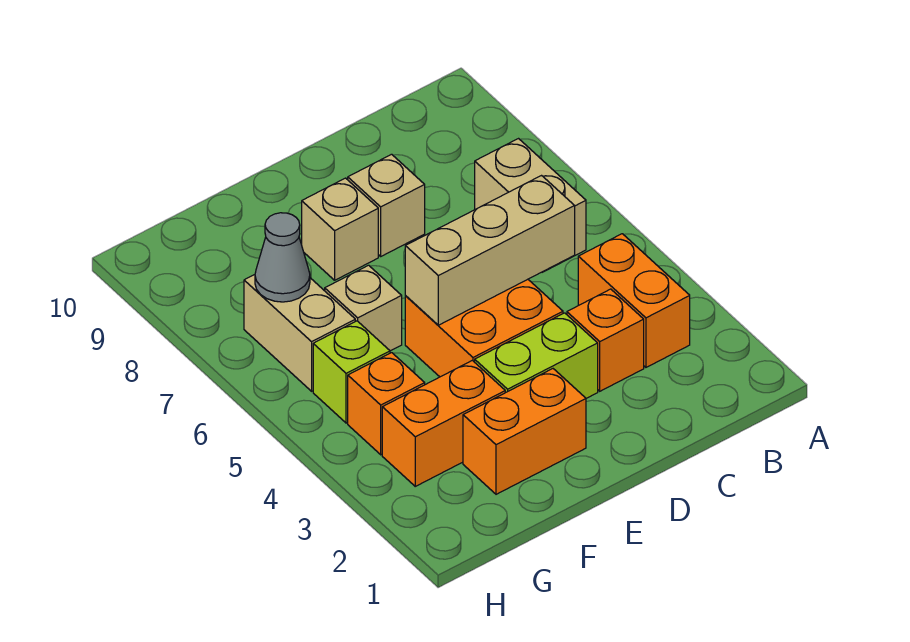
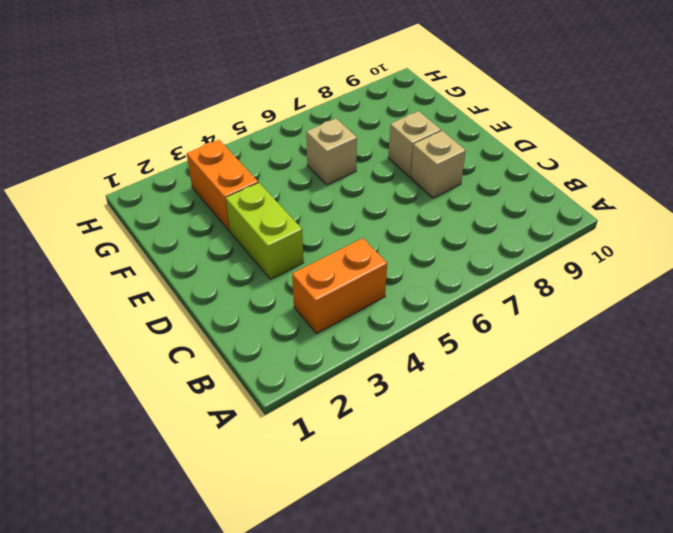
none -> tan brick B6:B7 level 1
none -> orange brick C3 level 1
none -> orange brick D4:E5 level 1

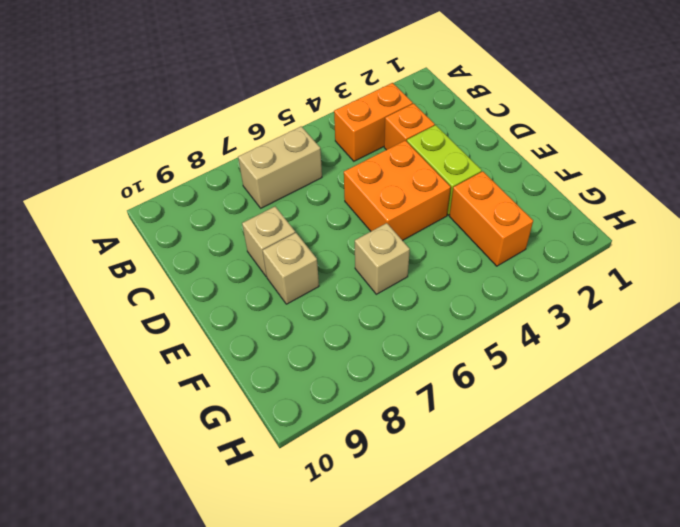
none -> orange brick E2:F2 level 1
none -> orange brick G4 level 1
none -> lime brick G5 level 1

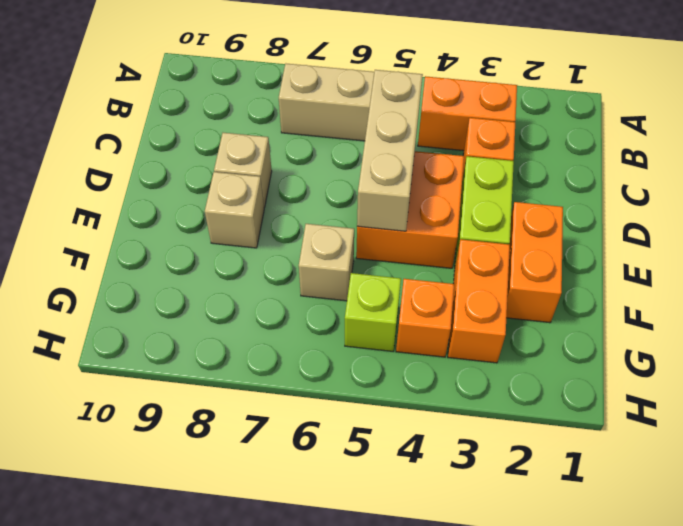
none -> tan brick G6:G7 level 1
none -> grey cone G7 level 2

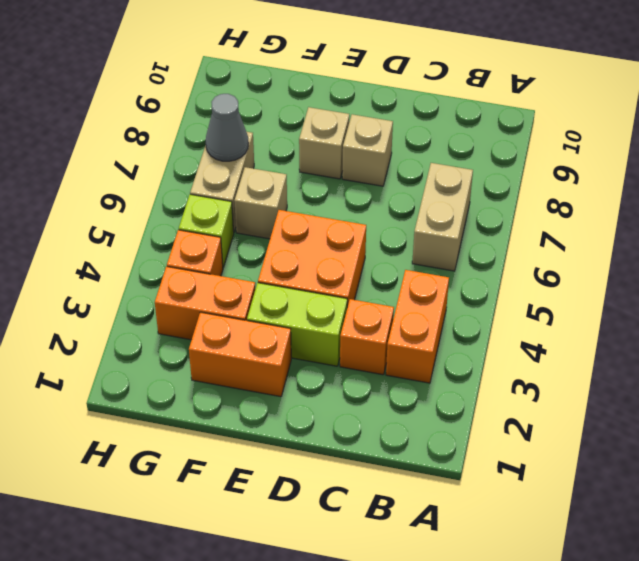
none -> tan brick C5:E5 level 2

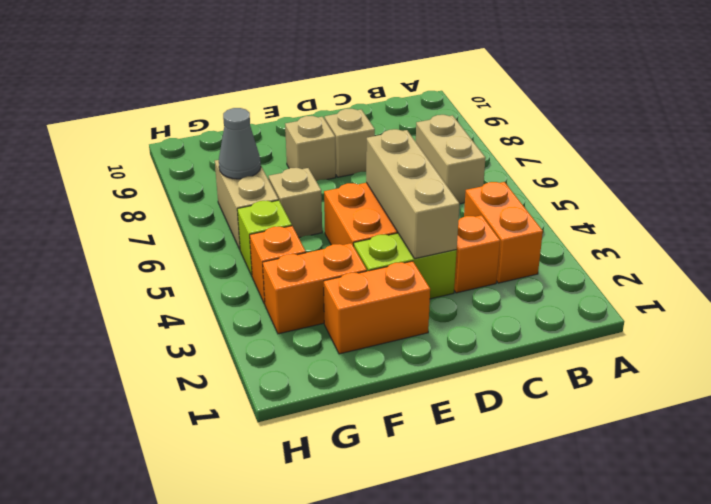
tan brick D3:D5 level 2 -> tan brick C5:E5 level 2

